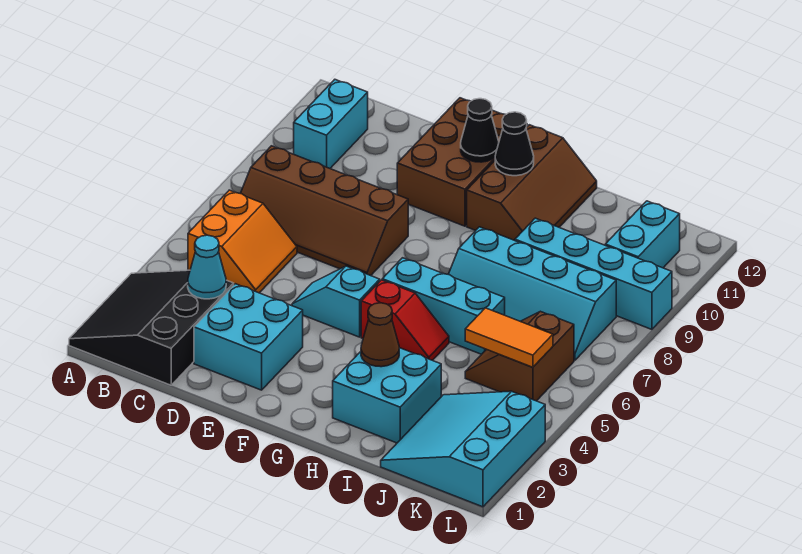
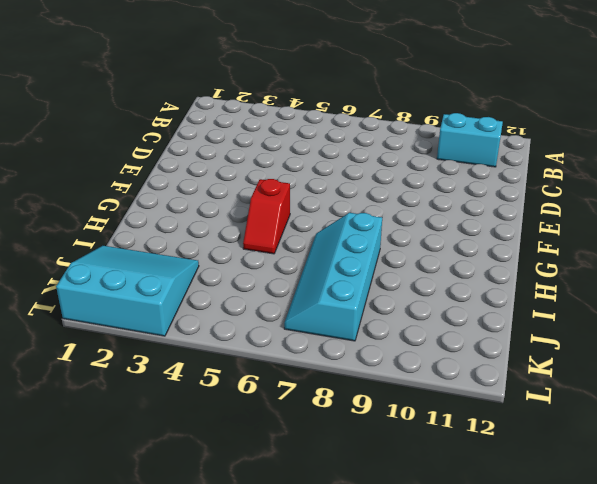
none -> black slope A1:C3 level 1 top C
none -> orange slope B5:C6 level 1 top B
none -> brown slope B7:E8 level 1 top 8

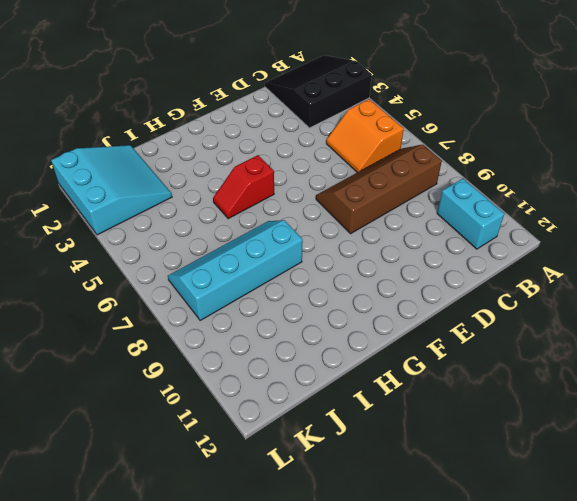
black slope A1:C3 level 1 top 3 -> black slope A1:C3 level 1 top C
none -> cyan brick D2:E3 level 1
none -> cyan slope E5:F5 level 1 top F
none -> brown brick E10:F12 level 1

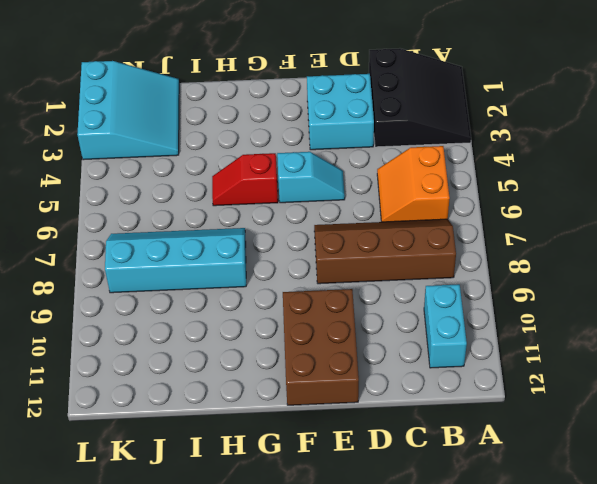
none -> cyan brick G6:I6 level 1
none -> brown slope G10:H12 level 1 top G
none -> cyan brick H2:I3 level 1

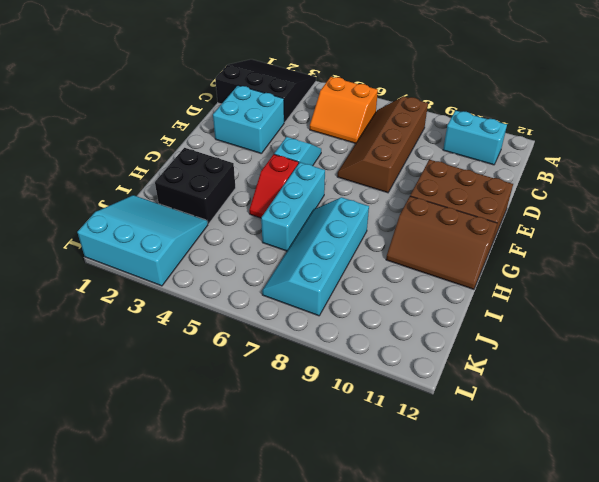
black brick H2:I3 level 1 -> cyan brick H2:I3 level 1
none -> cyan brick I9:L9 level 1
none -> brown slope J5:K6 level 1 top K
none -> cyan brick K10:K11 level 1

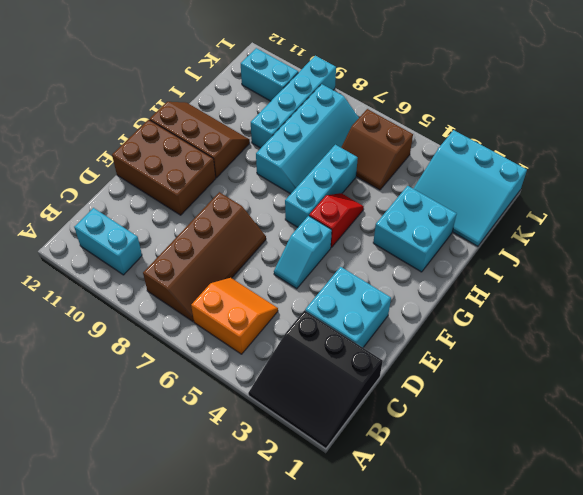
none -> cyan cone C3 level 2
none -> black cone F11 level 2
none -> black cone G11 level 2

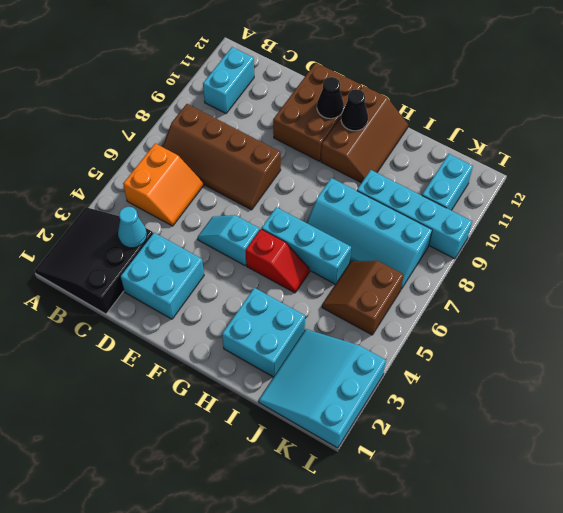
none -> brown cone H3 level 2
none -> orange tile J5:K5 level 2

